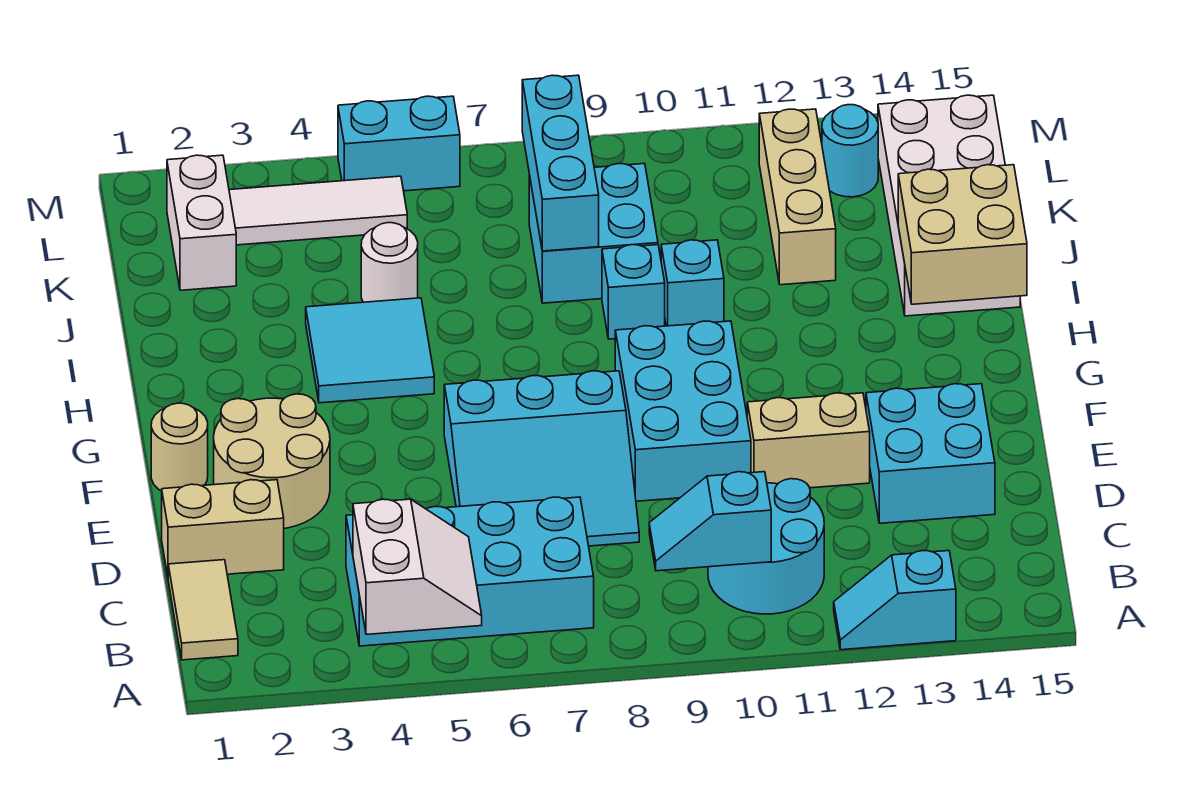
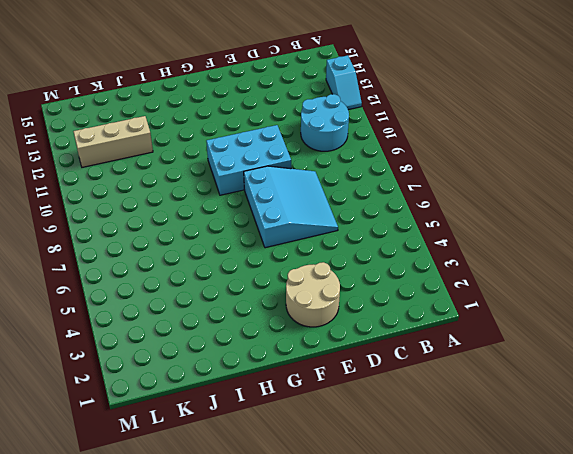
none -> tan tile B1:C1 level 1
none -> cyan brick B4:C7 level 1
none -> tan brick D1:D2 level 1

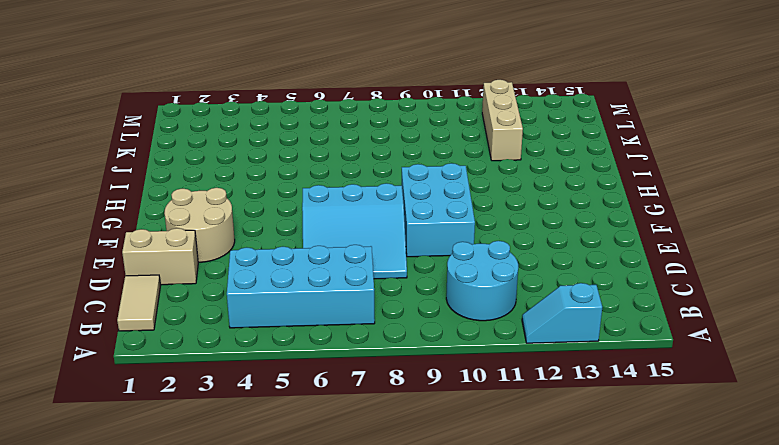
none -> cyan brick D13:E14 level 1
none -> tan brick E11:E12 level 1
none -> tan round brick F1 level 1

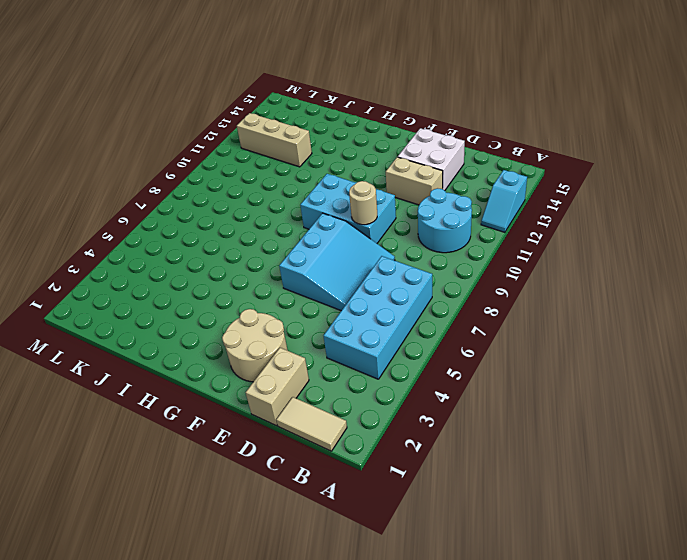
tan brick D12:E12 level 1 -> tan brick E11:E12 level 1
white brick D13:E14 level 1 -> cyan brick D13:E14 level 1
tan round brick E9 level 2 -> tan round brick F1 level 1
none -> cyan tile H4:I5 level 1
none -> cyan brick I9 level 1
none -> cyan brick I10 level 1

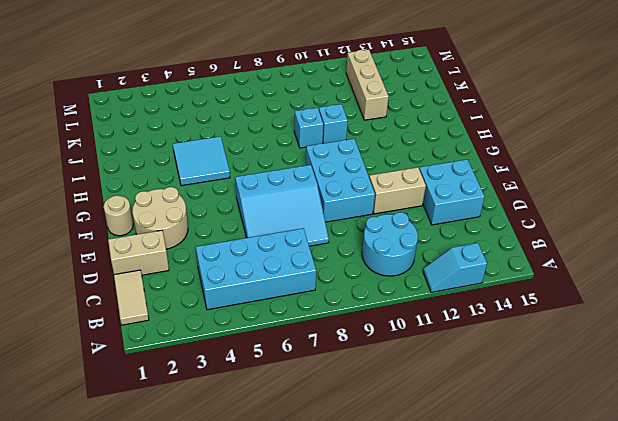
none -> white brick I14:L15 level 1
none -> white round brick J5 level 1
none -> cyan brick J8:K9 level 1

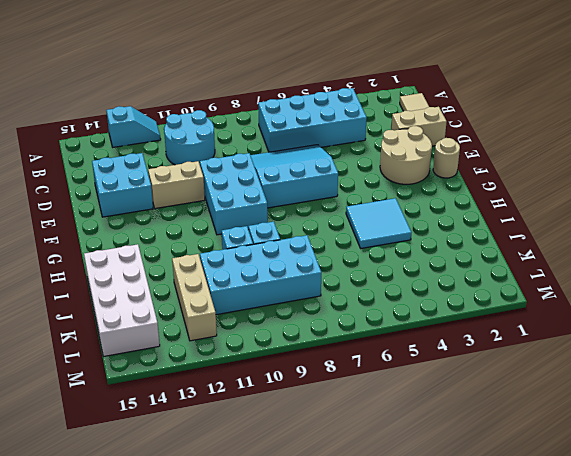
cyan brick J8:K11 level 1 -> cyan brick J8:K9 level 1
none -> white round brick J5 level 1
none -> white brick K2:L2 level 1
none -> white tile L3:L5 level 1

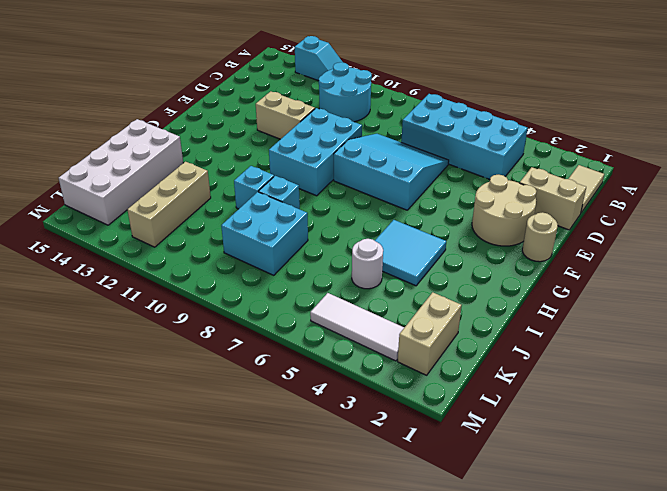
tan brick K2:L2 level 1 -> white brick K2:L2 level 1
none -> cyan brick D13:E14 level 1
none -> cyan round brick L13 level 1
none -> cyan brick M5:M6 level 1

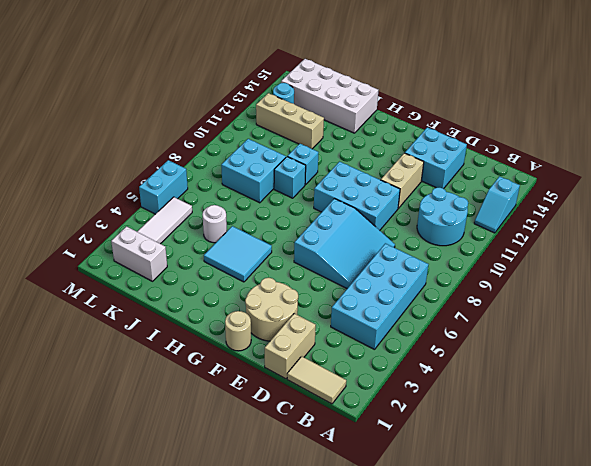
none -> white slope A4:B5 level 2 top 4
none -> cyan slope B9:B10 level 2 top 10
none -> tan brick H14:I15 level 2

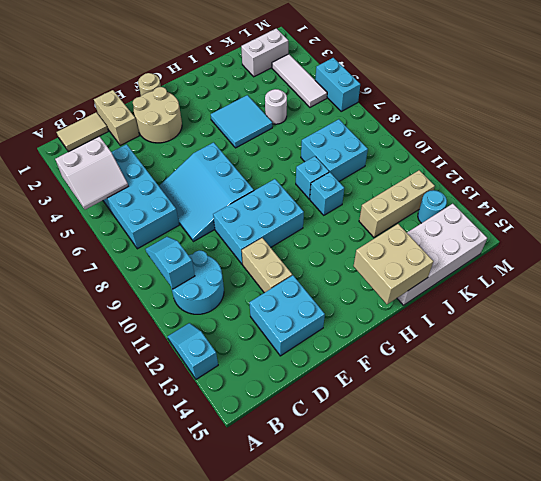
none -> cyan brick J8:L8 level 2

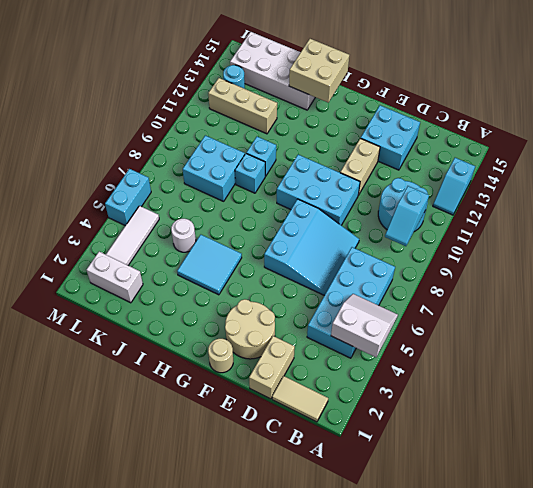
none -> cyan brick J8:L8 level 2

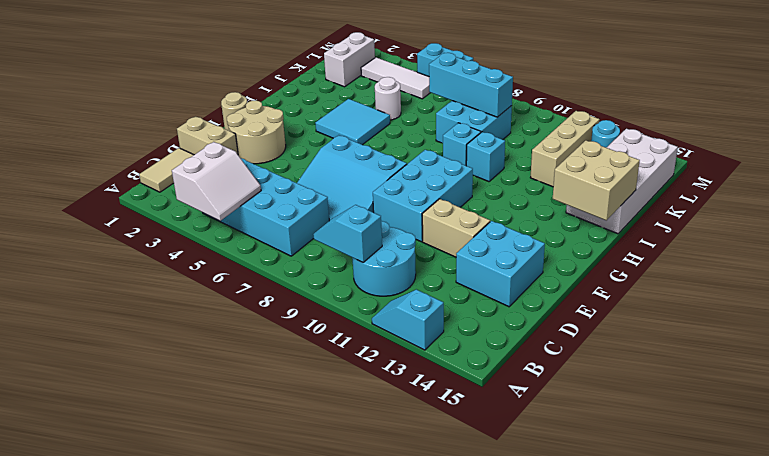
cyan brick K7:K9 level 2 -> cyan brick J8:L8 level 2

